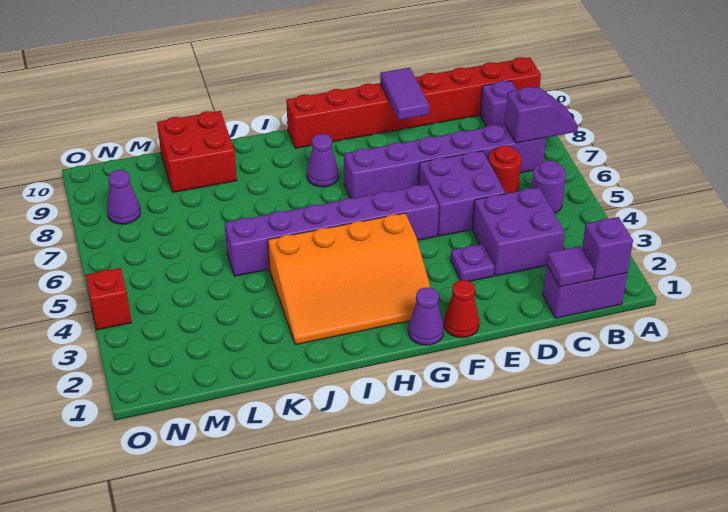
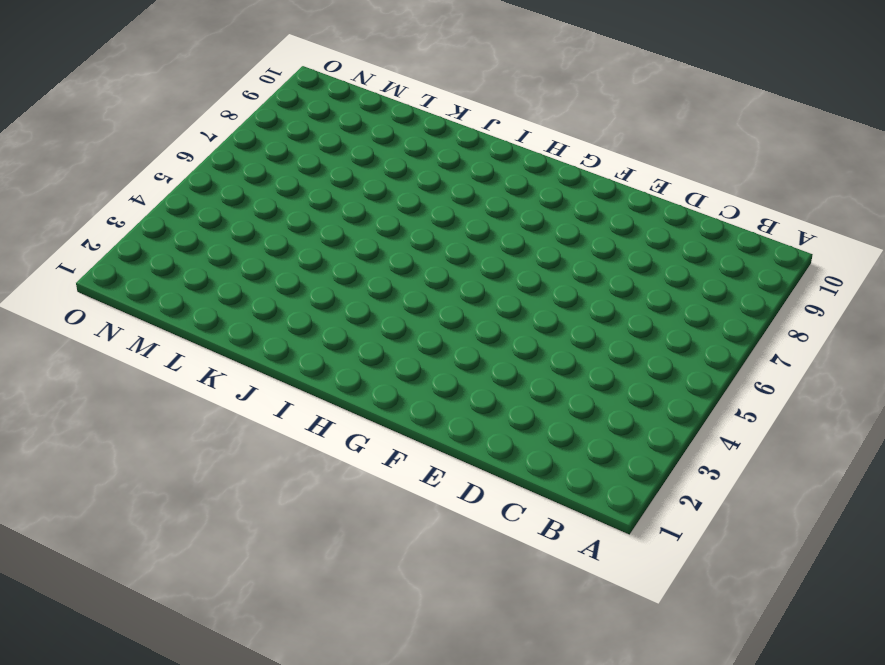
none -> red brick A10:H10 level 1
none -> purple brick B1:C1 level 1
none -> purple round brick B5 level 1

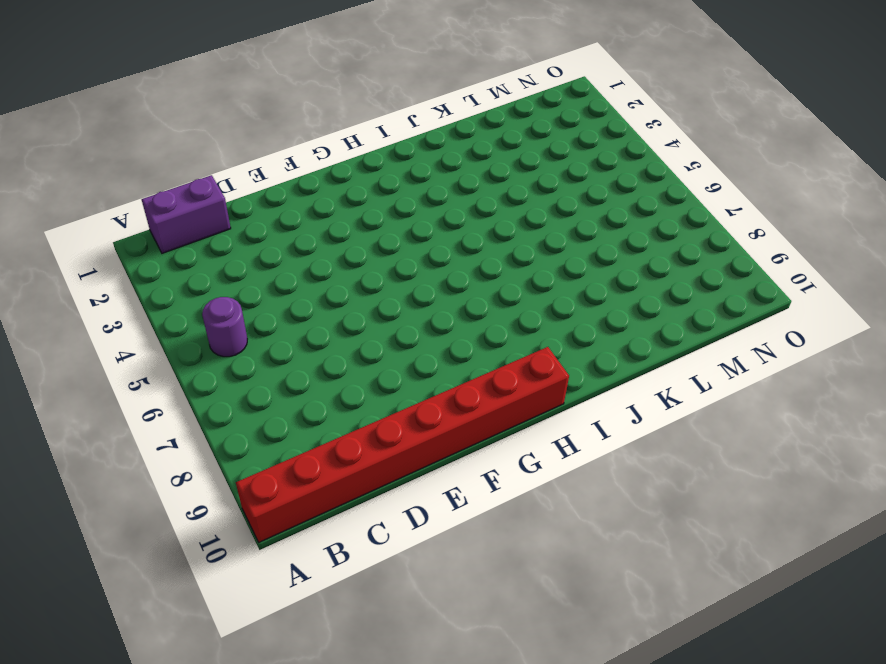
none -> purple brick B7:G7 level 1
none -> purple brick B9 level 1
none -> purple brick C3:D4 level 1

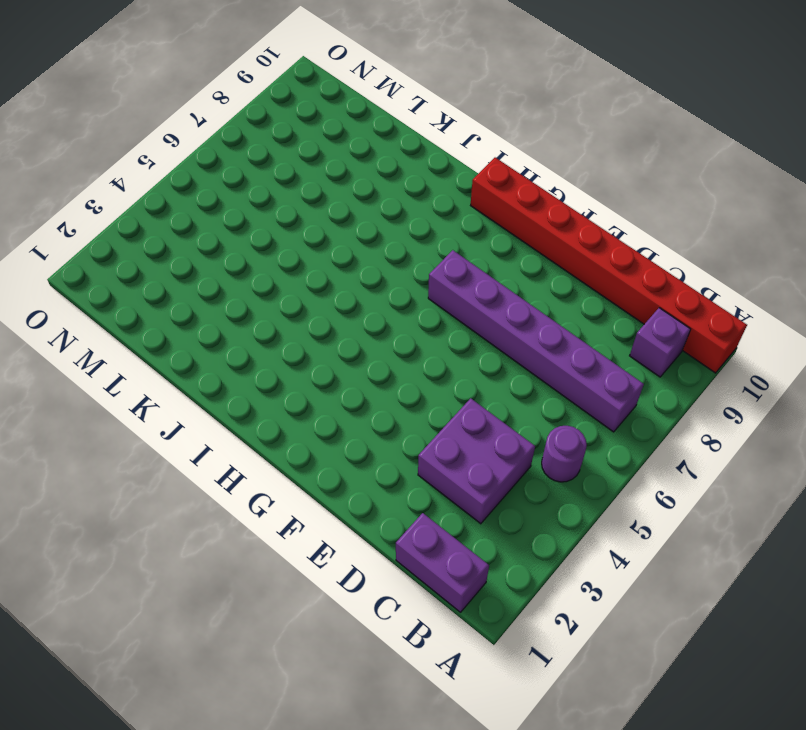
none -> red round brick C6 level 1
none -> purple brick D5:E6 level 1
none -> purple plate E3 level 1

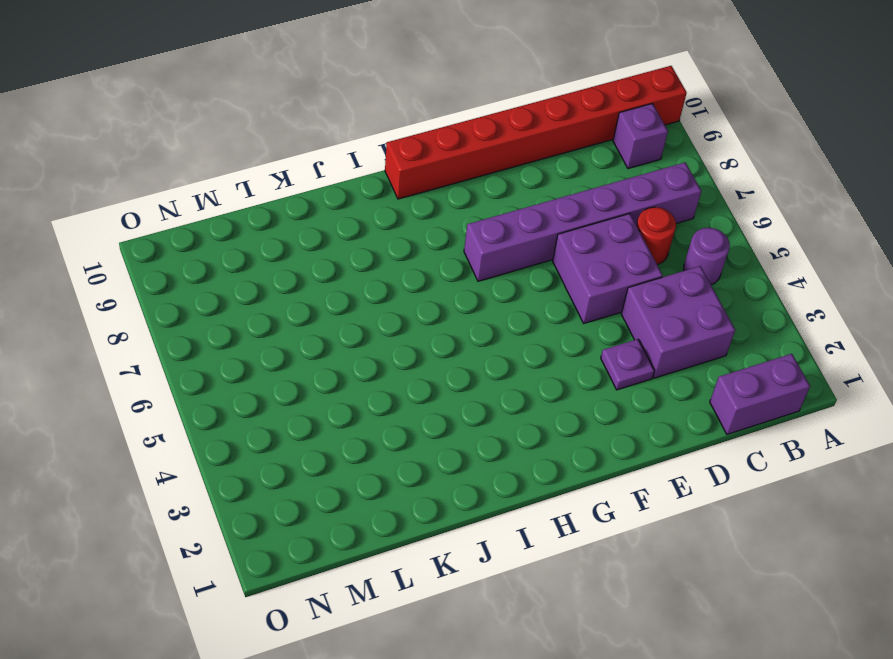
none -> red cone F1 level 1
none -> purple brick F5:K5 level 1
none -> purple cone G1 level 1

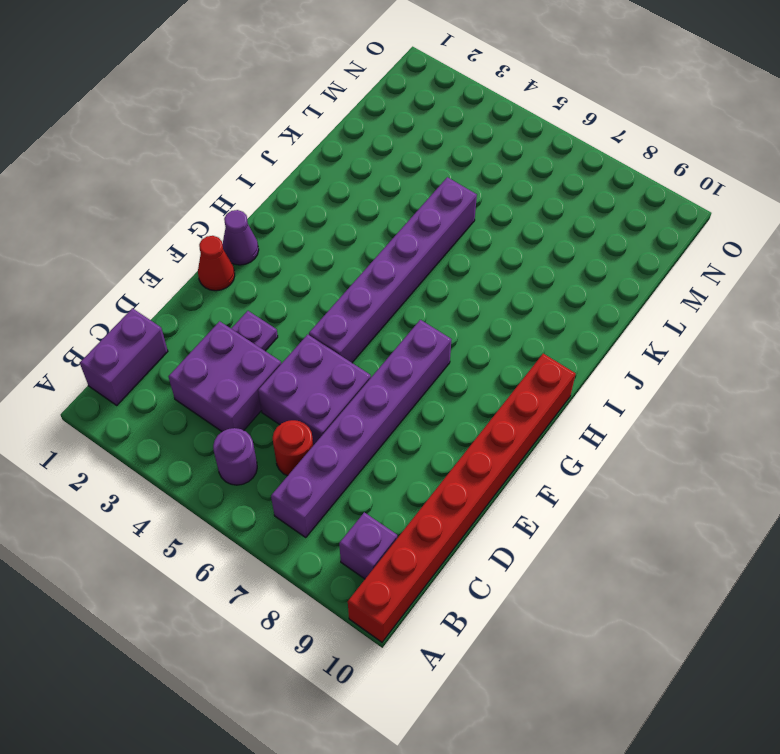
none -> orange slope G2:J4 level 1 top 4
none -> purple cone H8 level 1
none -> red brick K9:L10 level 1

